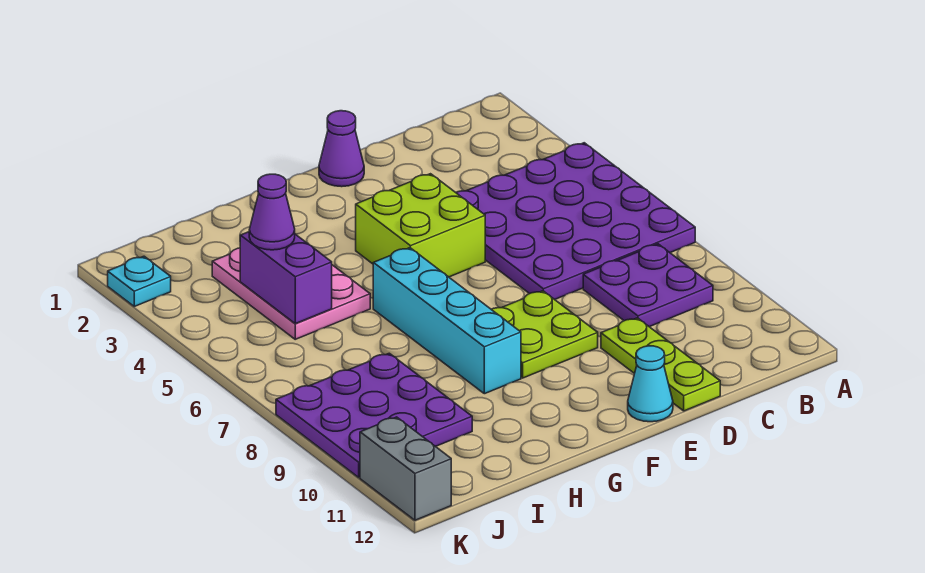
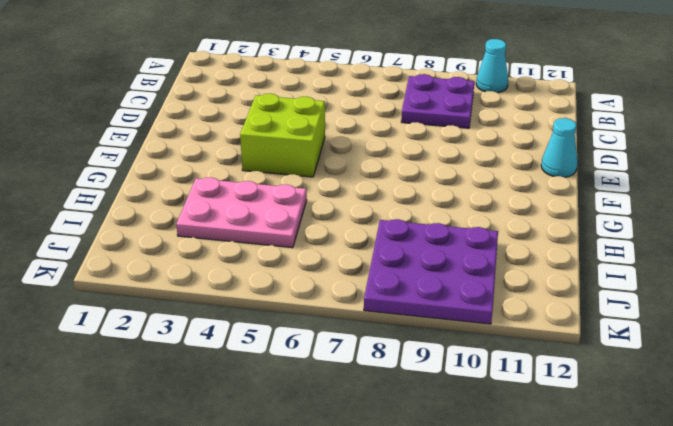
cyan cone A10 level 1 -> none
none -> purple plate A4:D7 level 1
none -> lime plate D10:D12 level 1
none -> purple cone E1 level 1

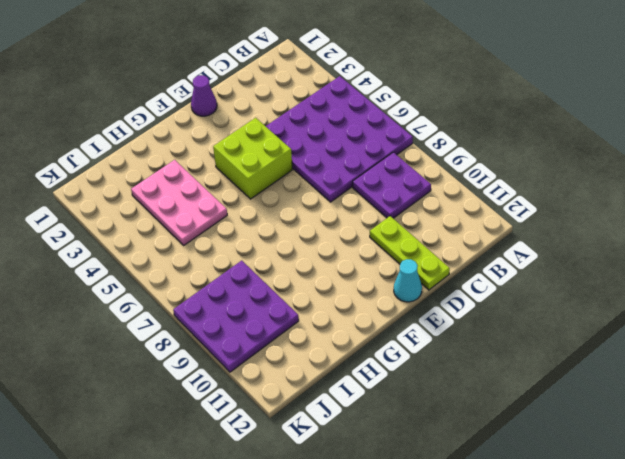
none -> lime plate E8:F9 level 1
none -> cyan brick G6:G9 level 1
none -> cyan plate K2 level 1

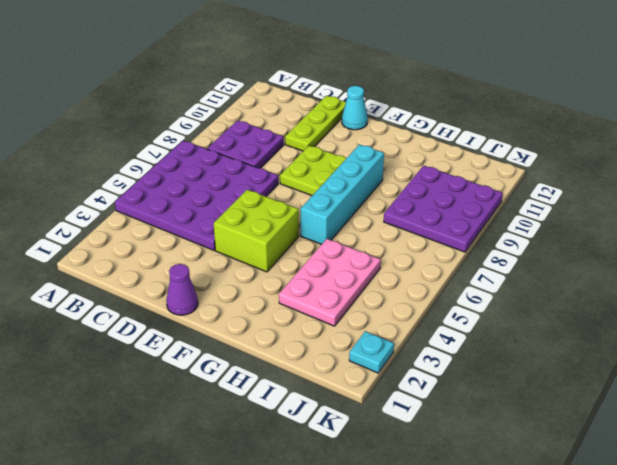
none -> grey brick K11:K12 level 1
none -> purple brick I4:I5 level 2
none -> purple cone I4 level 3

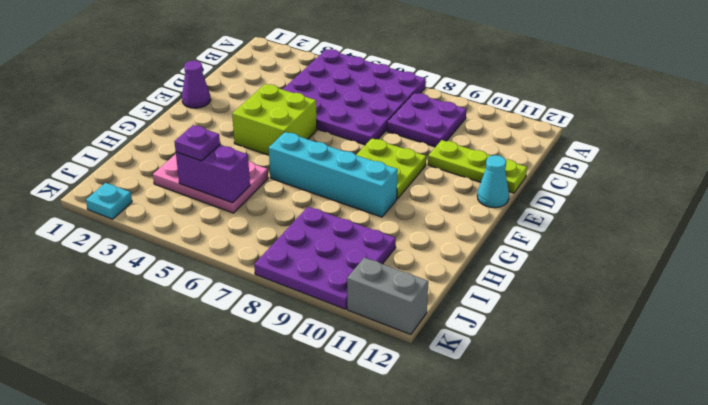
purple plate I4 level 3 -> purple cone I4 level 3

